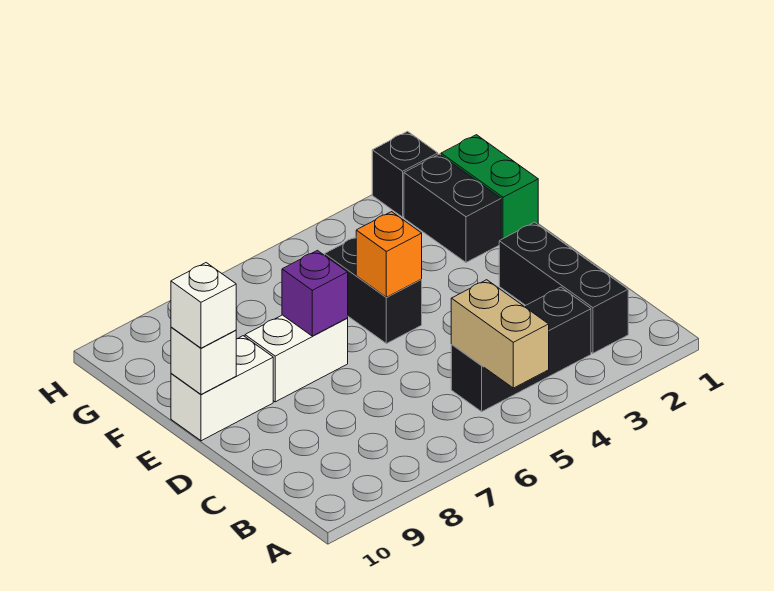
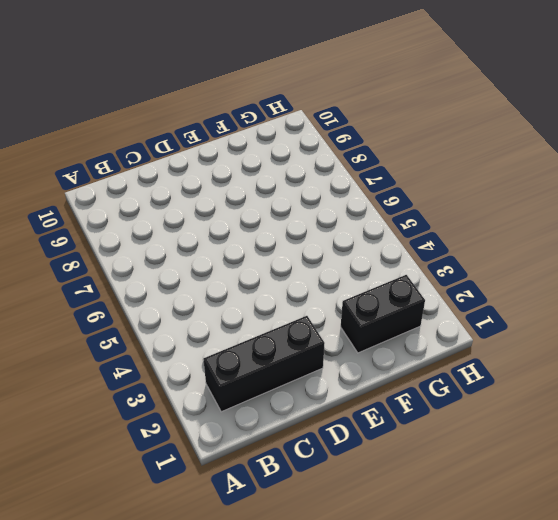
none -> black brick B3:B5 level 1
none -> black brick E5:F5 level 1
none -> white brick E7:E8 level 1

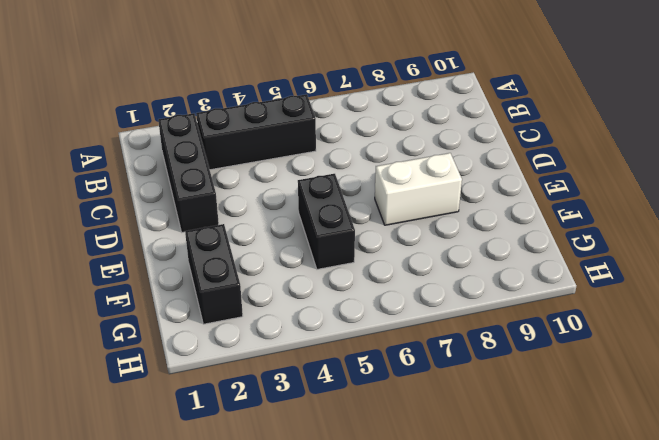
none -> white brick E9:E10 level 1
none -> green brick F1:G1 level 1
none -> black brick H2 level 1

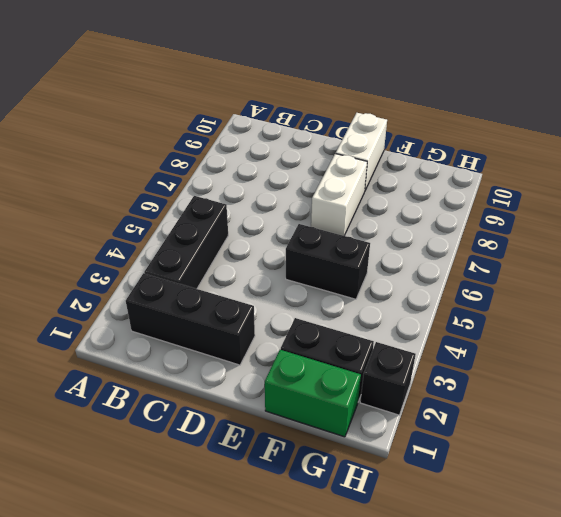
none -> tan brick A5:B5 level 2
none -> orange brick E5 level 2
none -> purple brick E7 level 2

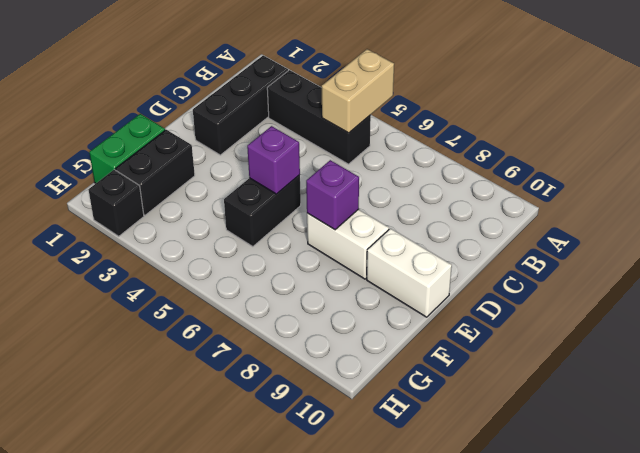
purple brick E5 level 2 -> orange brick E5 level 2
none -> white brick E10 level 2
none -> white brick E10 level 3

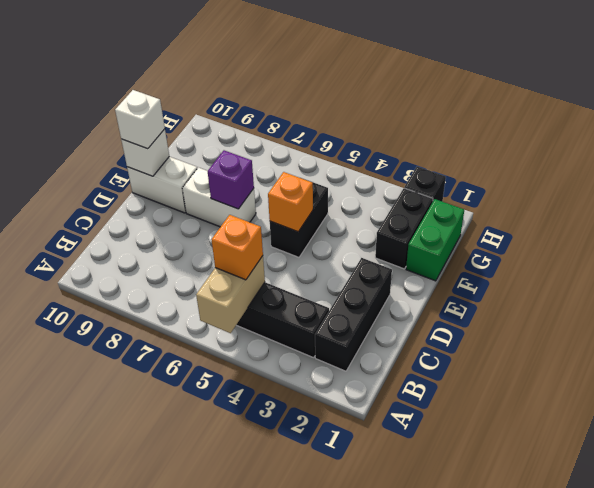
orange brick B5 level 3 -> none

